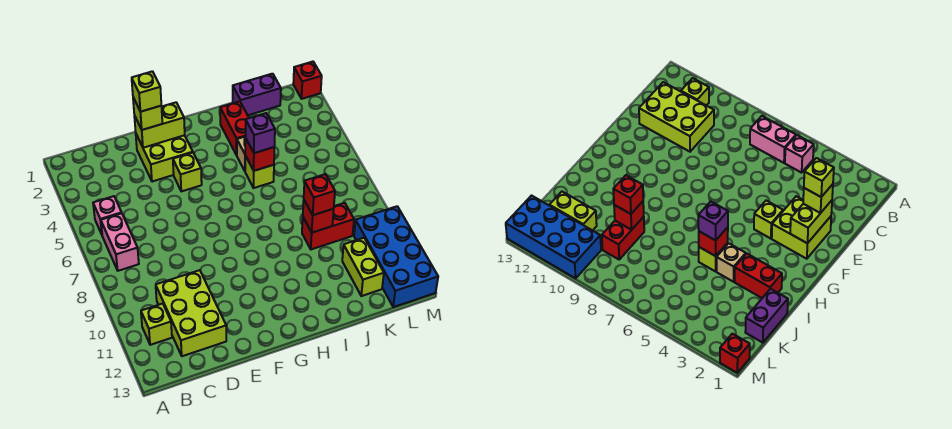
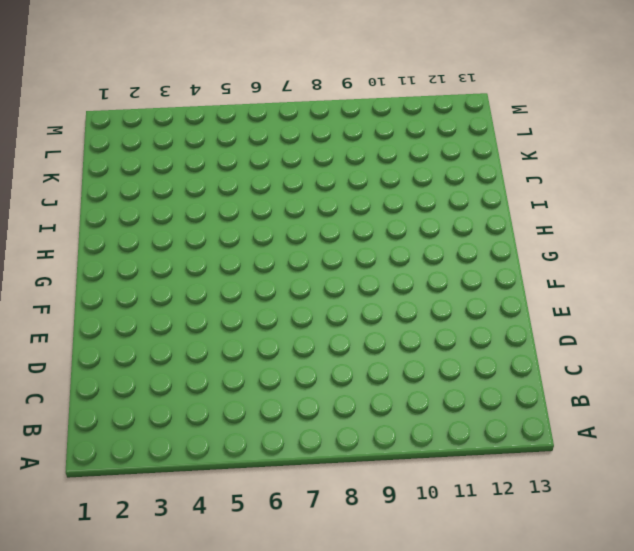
none -> pink brick B5 level 1
none -> pink brick B6:B7 level 1
none -> lime brick B11 level 1

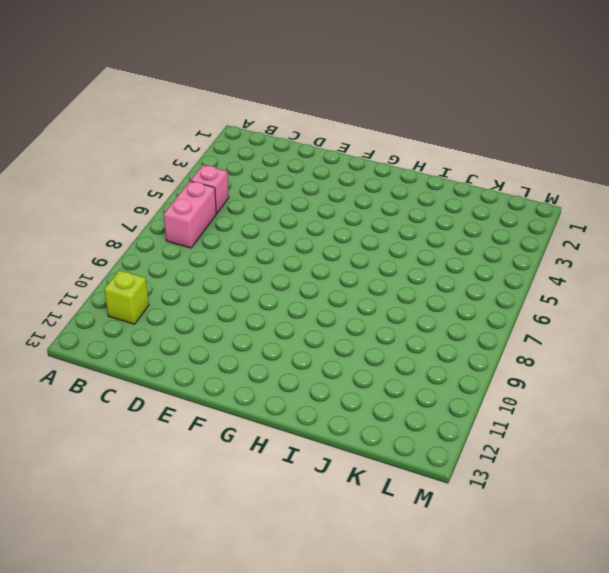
none -> lime brick C10:D12 level 1
none -> lime brick E2:F3 level 1
none -> lime brick F4 level 1

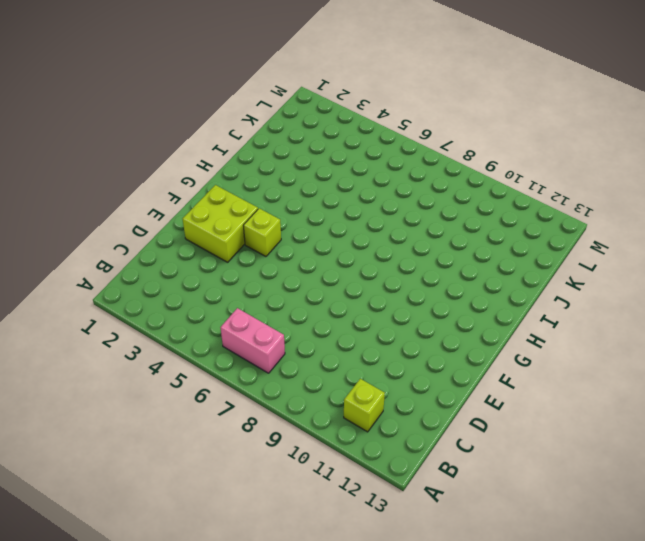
none -> pink brick B5 level 1
none -> lime brick C10:D12 level 1
none -> red brick I2:I3 level 1

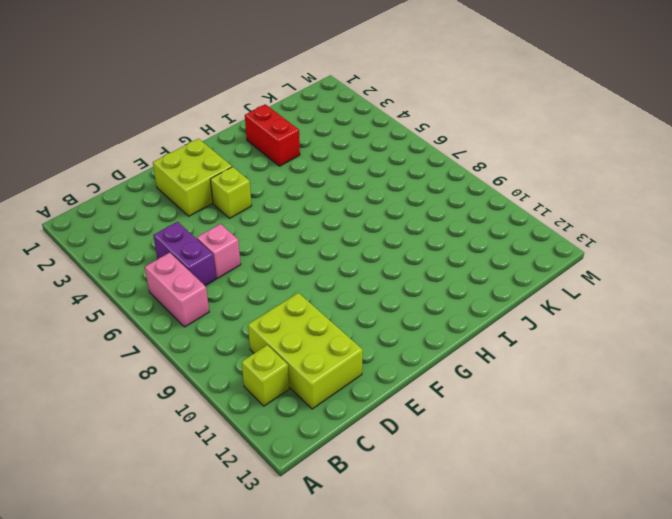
purple brick C5:C6 level 1 -> purple brick J1:K1 level 1
pink brick D6 level 1 -> pink brick B5 level 1
none -> tan brick I4 level 1
none -> lime brick I5 level 1
none -> red brick J9:K9 level 1

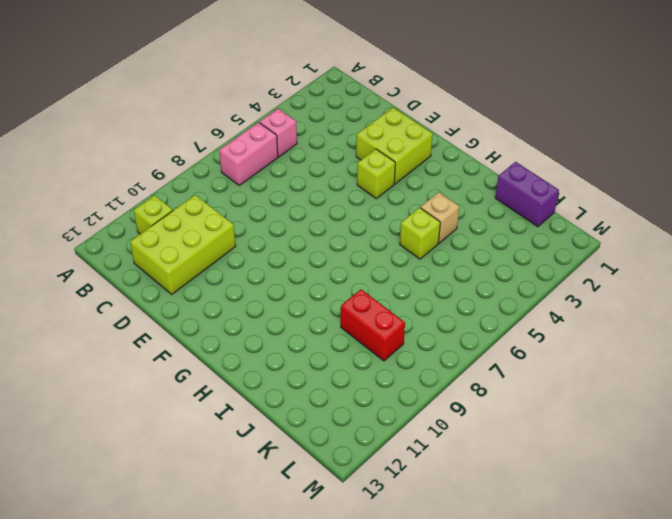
none -> red brick I2:I3 level 1
none -> lime brick K11:K12 level 1
none -> blue brick L10:M13 level 1

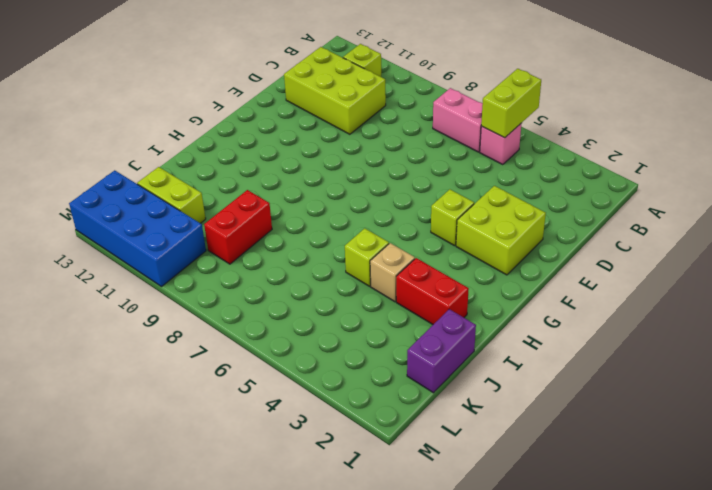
lime brick A5:B5 level 2 -> lime brick E2:F2 level 2
none -> red brick M1 level 1
none -> red brick I5 level 2
none -> red brick J9 level 2

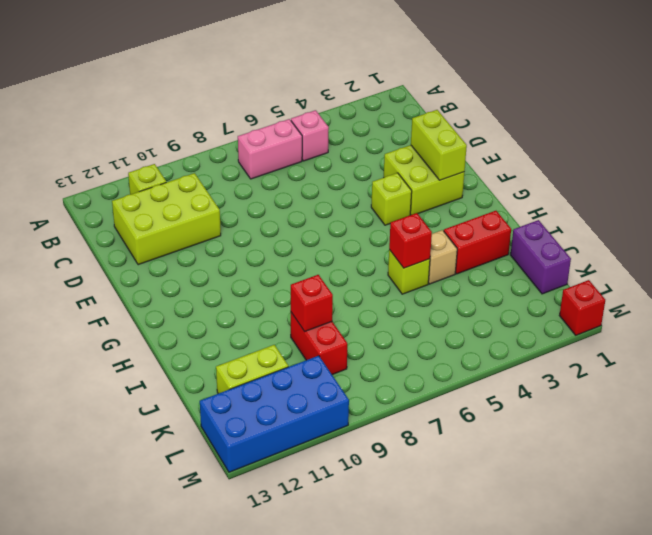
none -> lime brick E2 level 3
none -> purple brick I5 level 3
none -> red brick J9 level 3

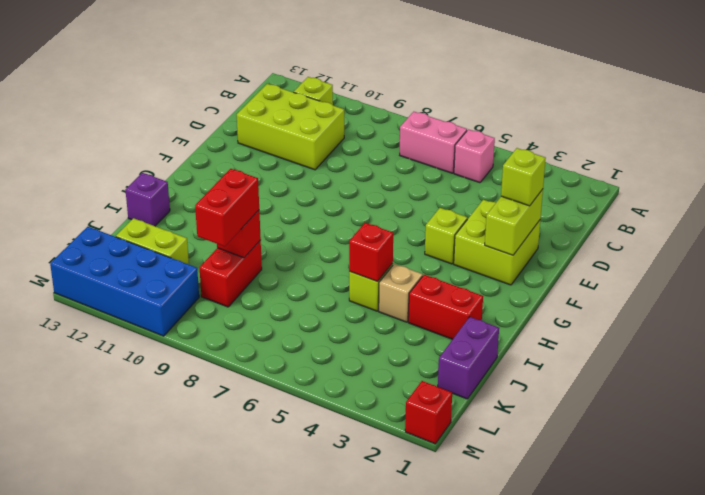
purple brick I13 level 1 -> purple brick I5 level 3
red brick J9:K9 level 3 -> red brick J9 level 3
none -> lime brick E2 level 4

